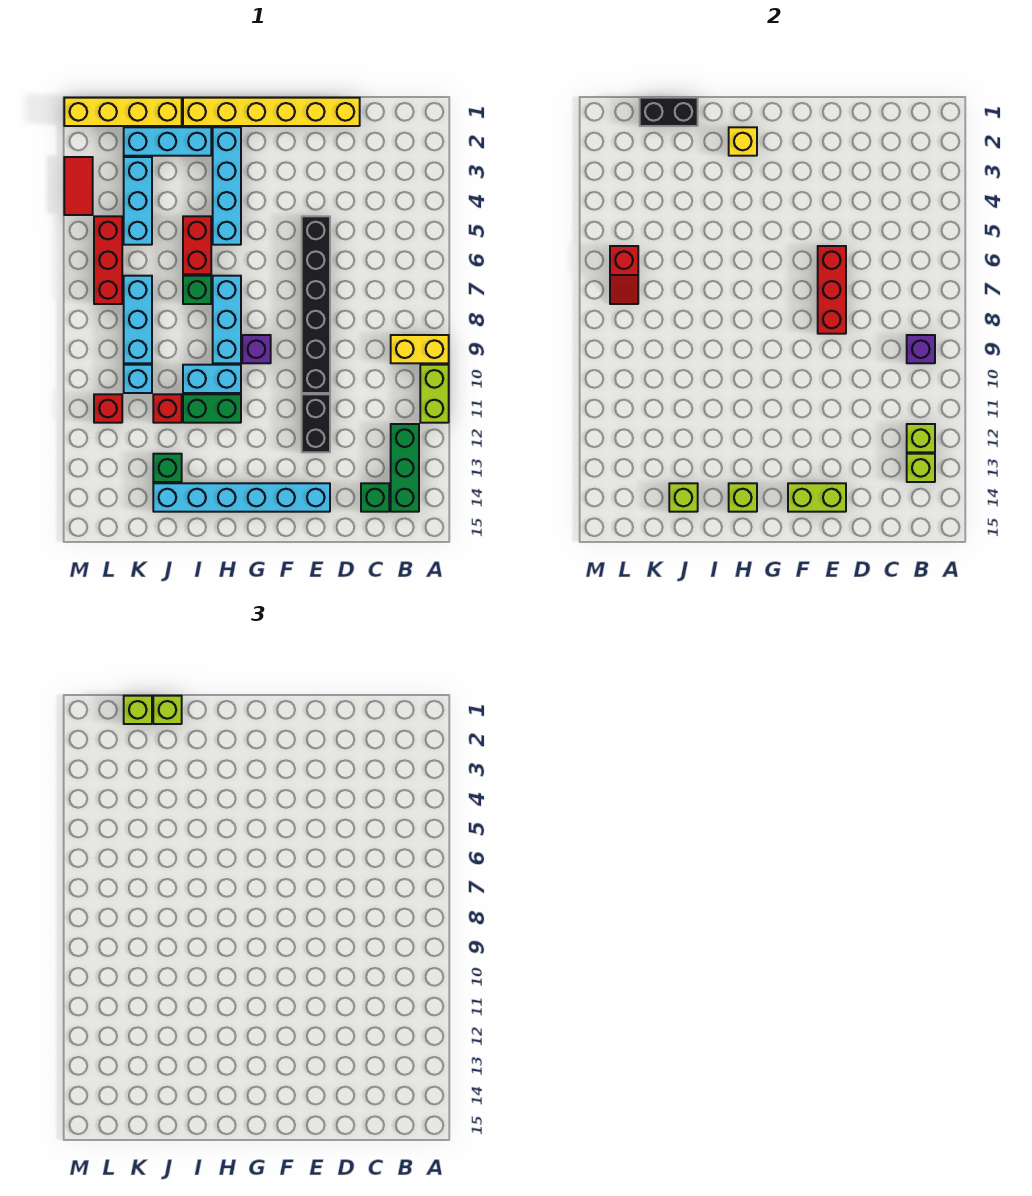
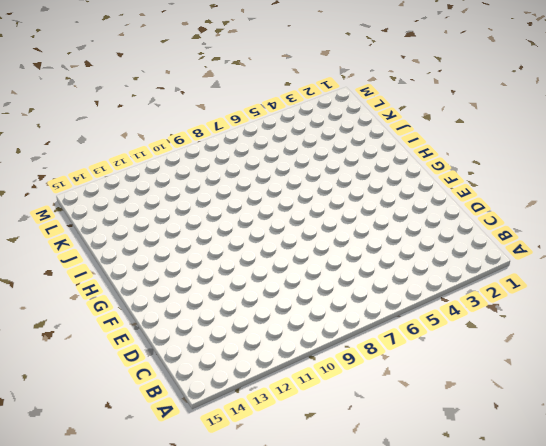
none -> yellow brick A9:B9 level 1
none -> lime brick A10:A11 level 1
none -> green brick B12:B14 level 1
none -> green brick C14 level 1

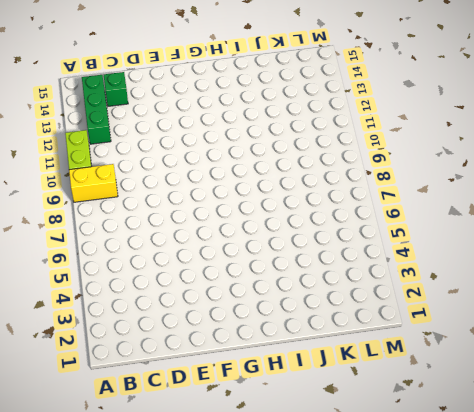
none -> yellow brick D1:I1 level 1
none -> black brick E5:E10 level 1
none -> black brick E11:E12 level 1
none -> cyan brick E14:J14 level 1

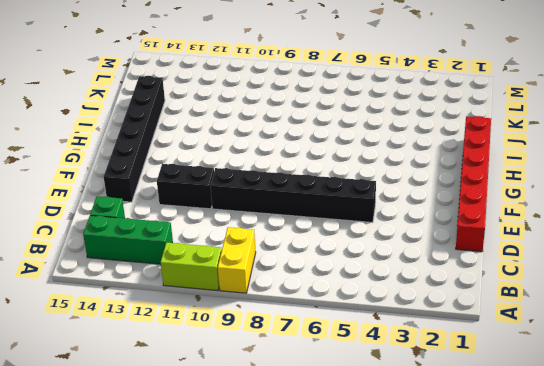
red brick D1:I1 level 1 -> yellow brick D1:I1 level 1
black brick E14:J14 level 1 -> cyan brick E14:J14 level 1
none -> purple brick G9 level 1
none -> cyan brick H2:H5 level 1
none -> cyan brick H7:H9 level 1
none -> cyan brick H10:I10 level 1

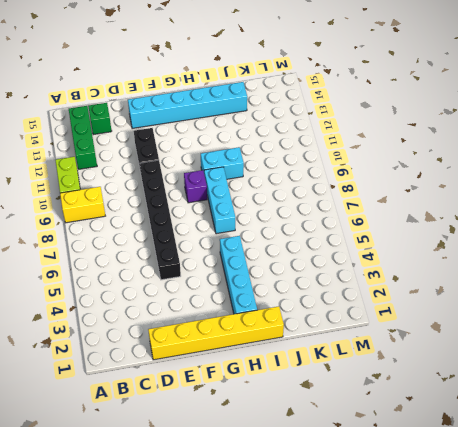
none -> green brick H11:I11 level 1
none -> cyan brick I2:K2 level 1
none -> red brick I5:I6 level 1
none -> green brick I7 level 1

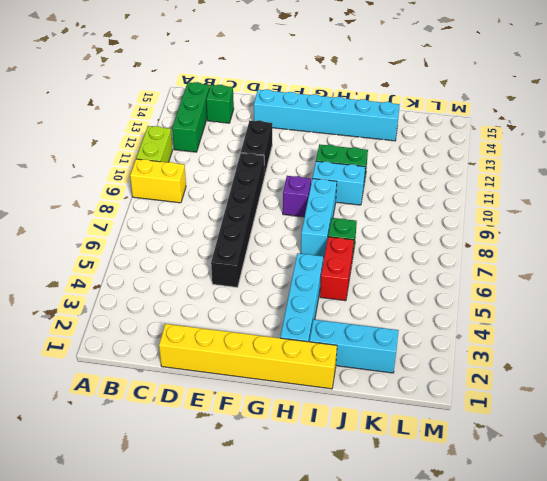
none -> yellow brick J1:M1 level 1
none -> red brick J11 level 1
none -> green brick J13 level 1
none -> cyan brick K3:K5 level 1

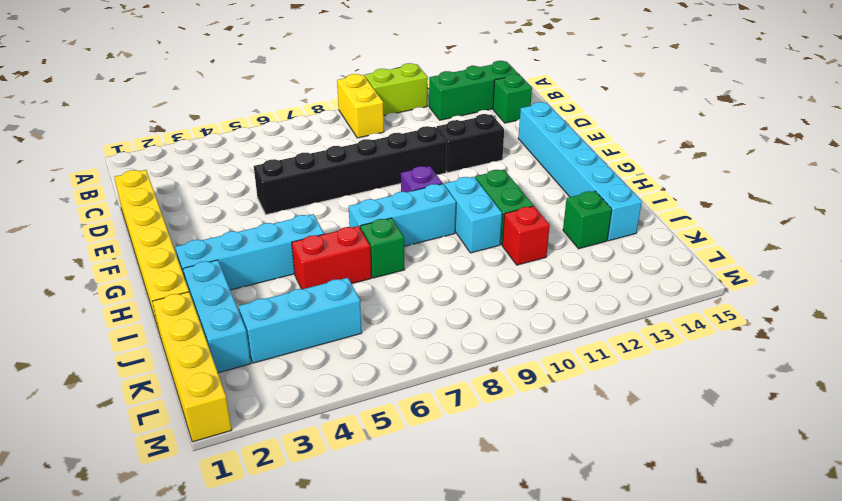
none -> cyan brick K7:K9 level 1
none -> cyan brick K10 level 1
none -> red brick L5:L7 level 1
none -> red brick L11 level 1

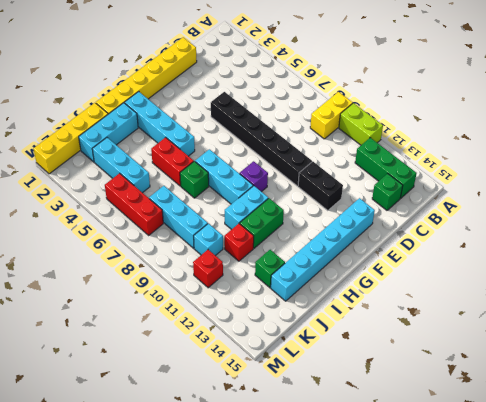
none -> red tile M3:M4 level 1
none -> purple brick B9 level 2
none -> lime brick B12 level 2
none -> lime brick B13 level 2

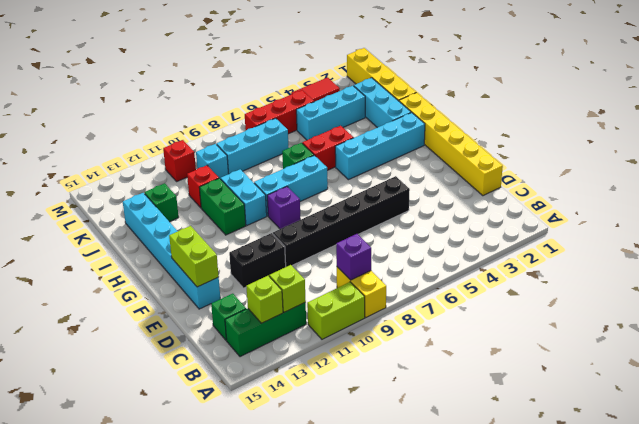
none -> red brick E6:E8 level 2
none -> yellow brick H2 level 2
none -> lime brick H14 level 2
none -> black brick J1:K1 level 2

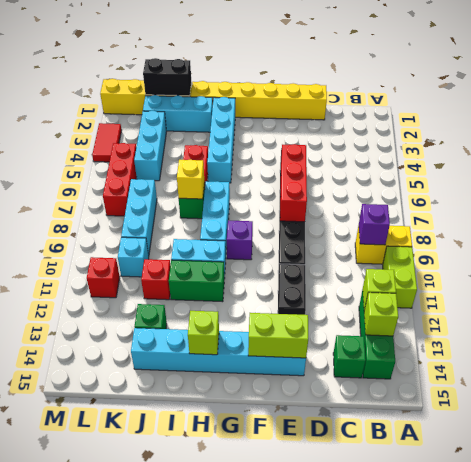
yellow brick I7 level 2 -> yellow brick H2 level 2
none -> lime brick J14 level 2
none -> red slope L6:L7 level 2 top 6
none -> lime brick J1 level 3
none -> lime brick K1 level 3

